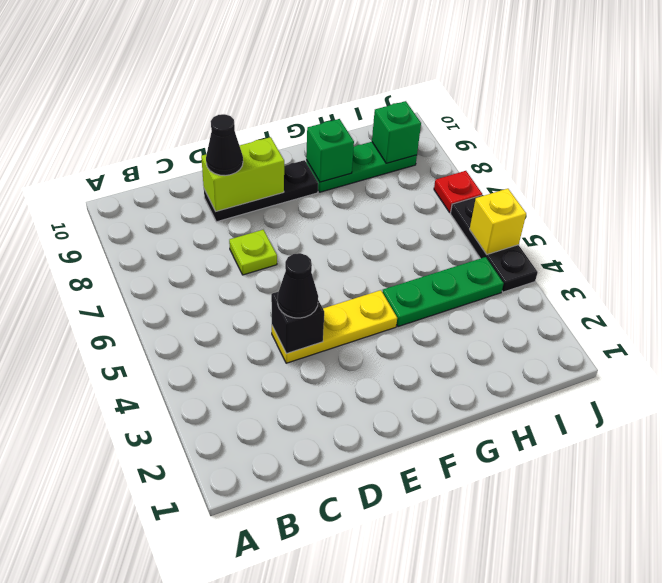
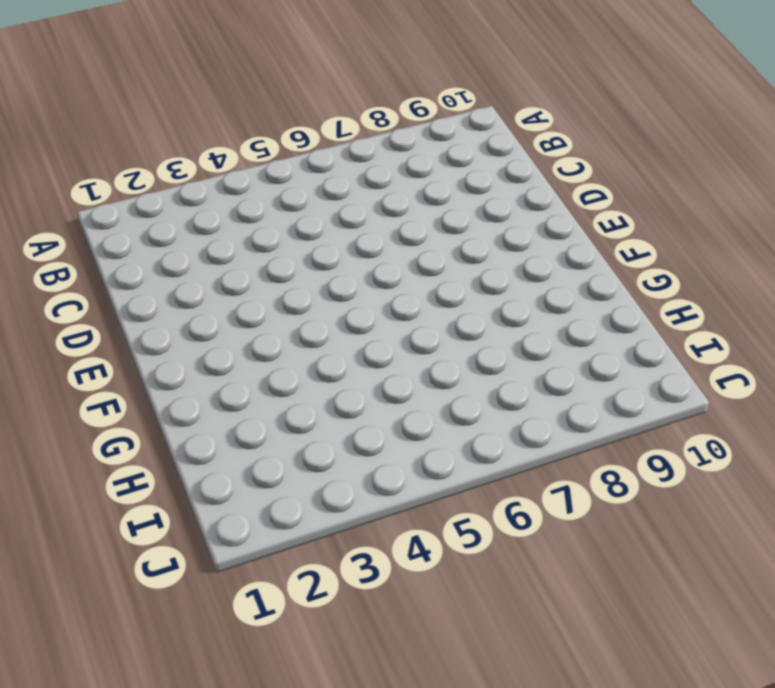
none -> yellow plate D4:F4 level 1
none -> lime plate D7 level 1
none -> black plate D9:F9 level 1

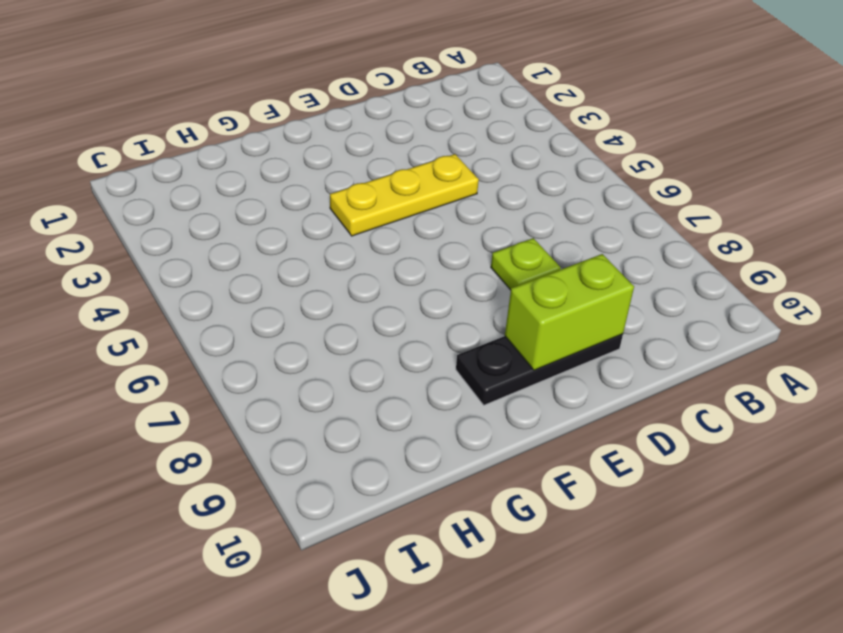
none -> green plate G4:I4 level 1
none -> green plate G9:I9 level 1
none -> black plate J4:J6 level 1

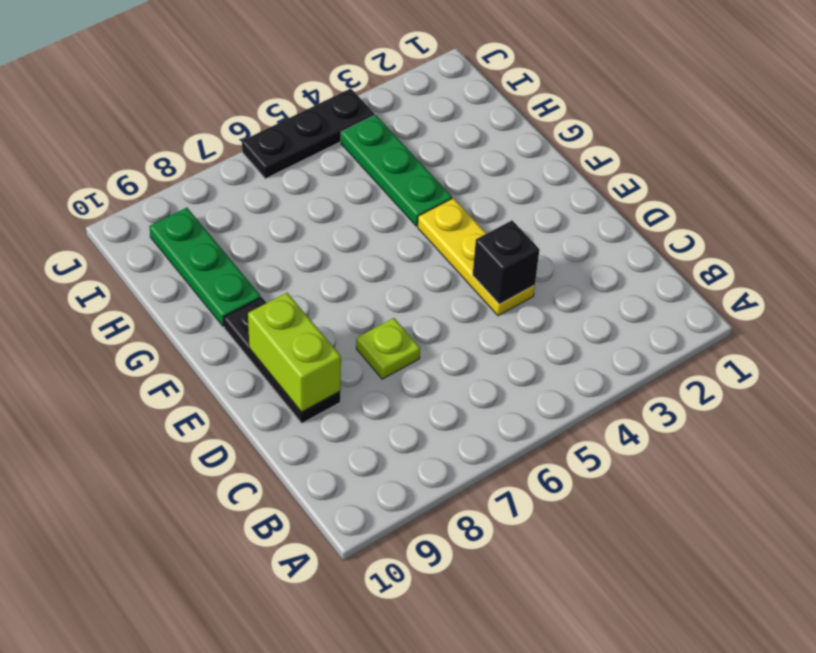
none -> red plate J7 level 1
none -> green brick G9 level 2
none -> green brick I9 level 2

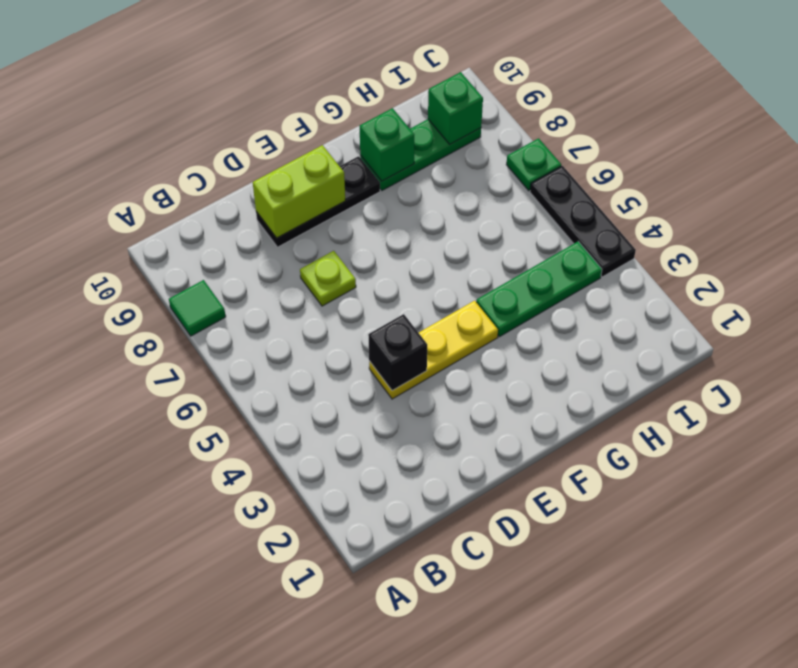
green tile A8 level 1 -> none
green plate J7 level 1 -> red plate J7 level 1
none -> yellow brick J5 level 2
none -> black cone D4 level 3
none -> black cone D9 level 3

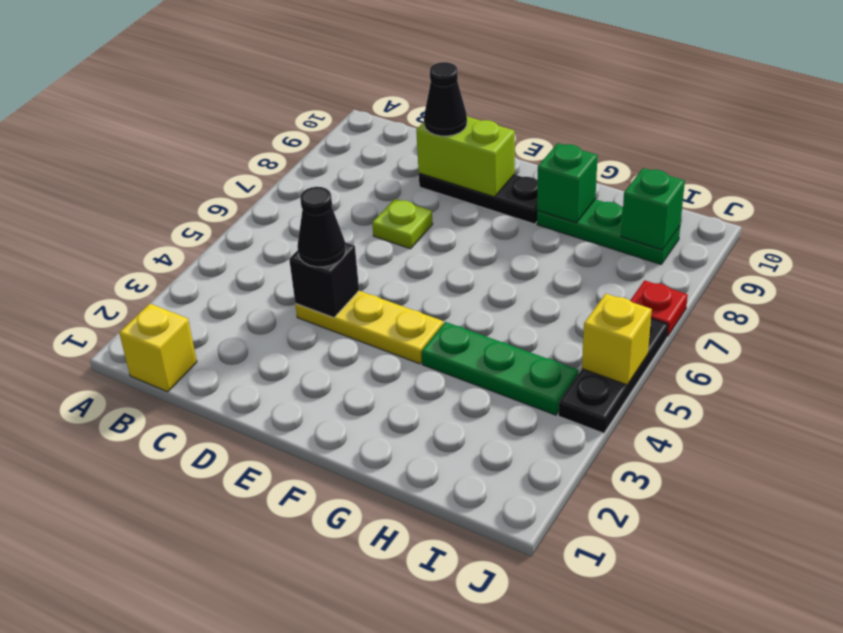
yellow brick B1 level 1 -> none

